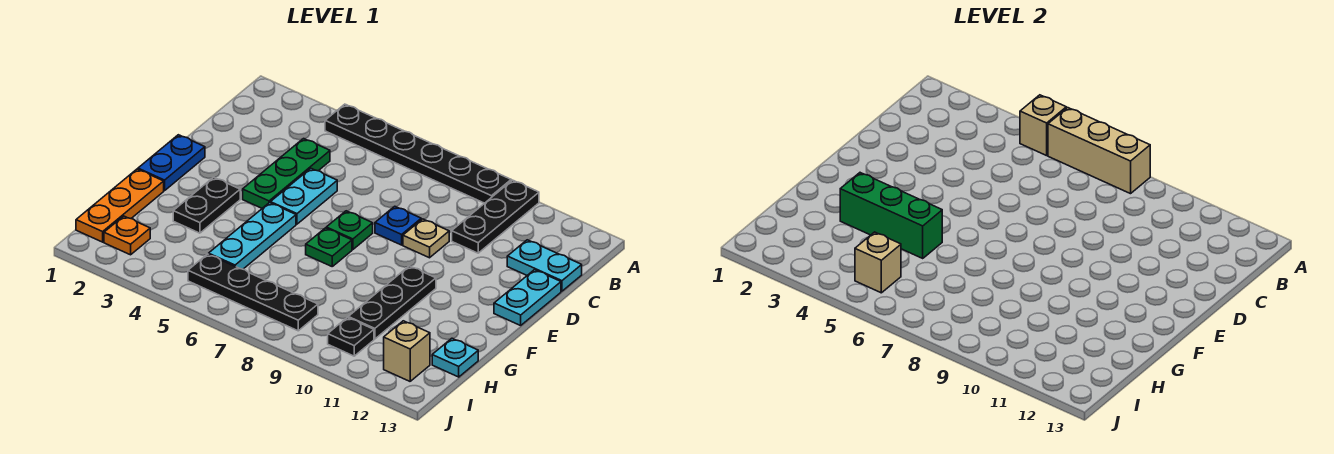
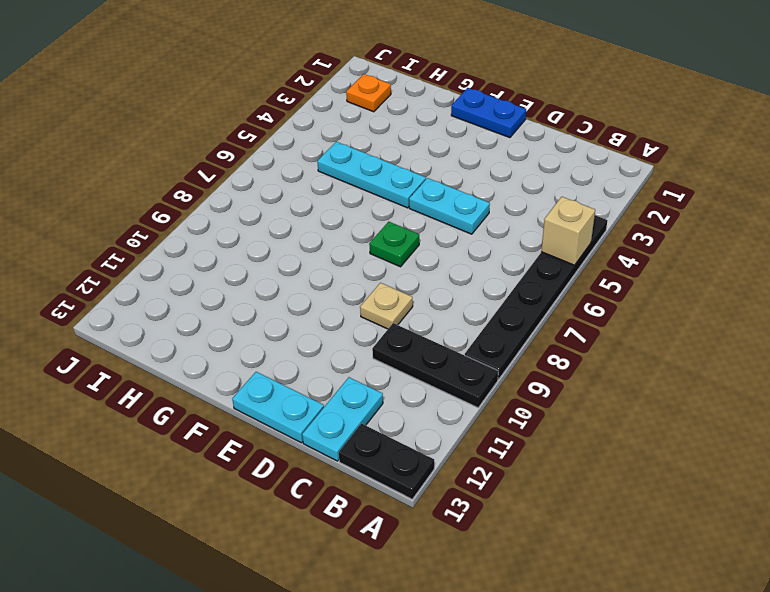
black plate A13:B13 level 1 -> black plate F3:G3 level 1
none -> green plate C4:E4 level 1
none -> blue plate D8 level 1
none -> green plate F7 level 1

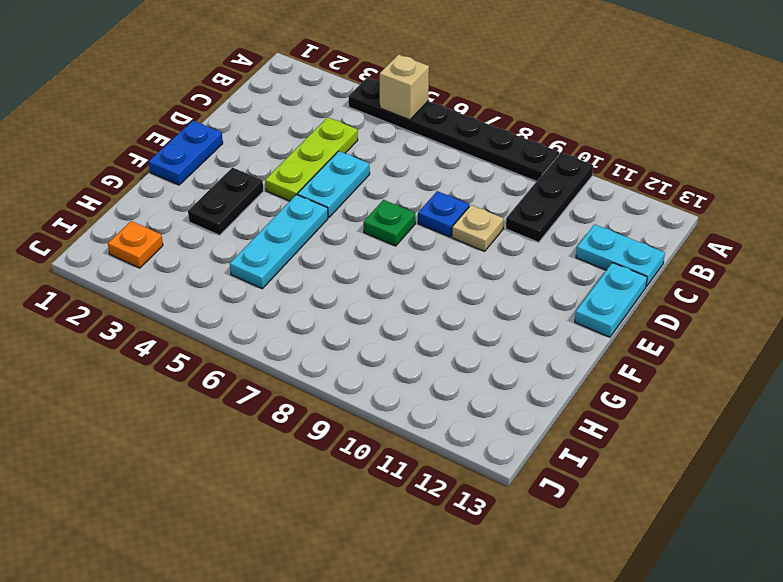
lime plate C4:E4 level 1 -> green plate C4:E4 level 1
none -> green plate F7 level 1
none -> black plate F10:H10 level 1
none -> orange plate G1:I1 level 1

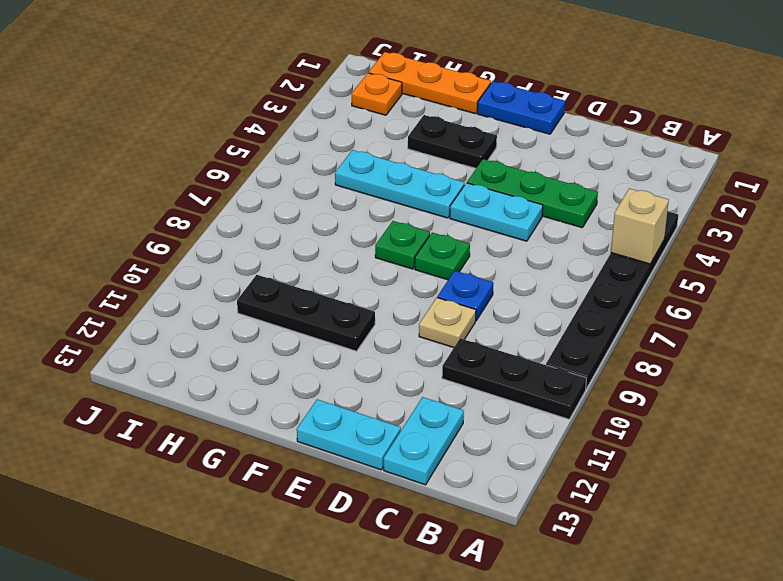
none -> cyan plate H13 level 1
none -> black plate I5:I8 level 1
none -> black plate I10 level 1

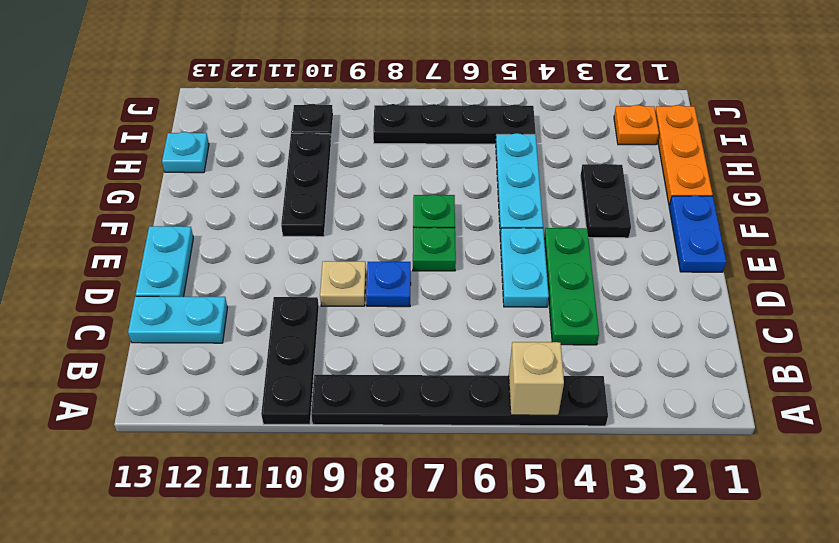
none -> tan brick I12 level 1
none -> tan brick A6:A8 level 2
none -> green brick G3:G5 level 2

